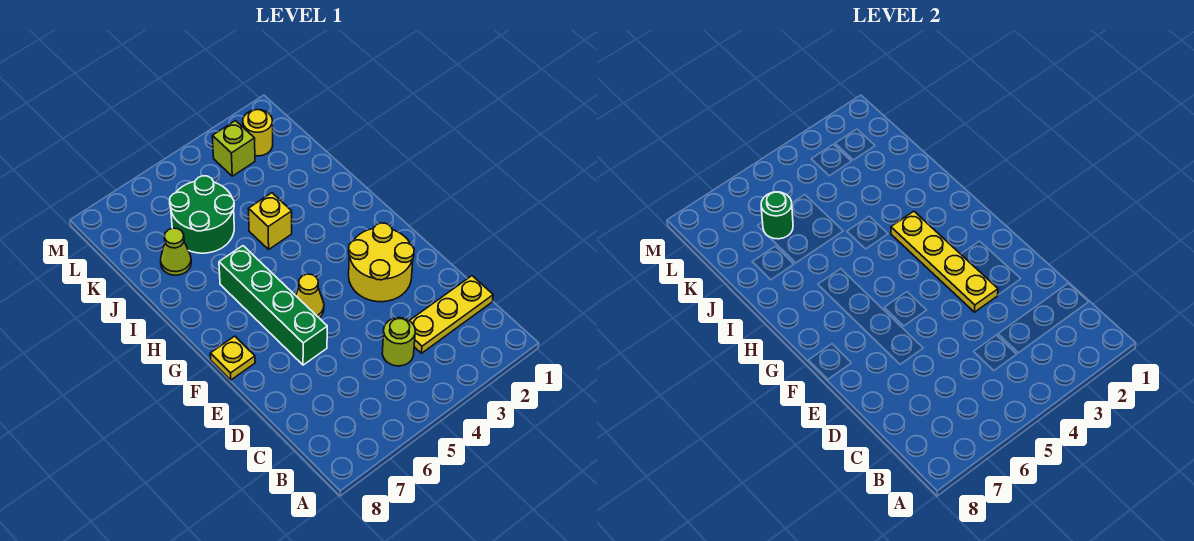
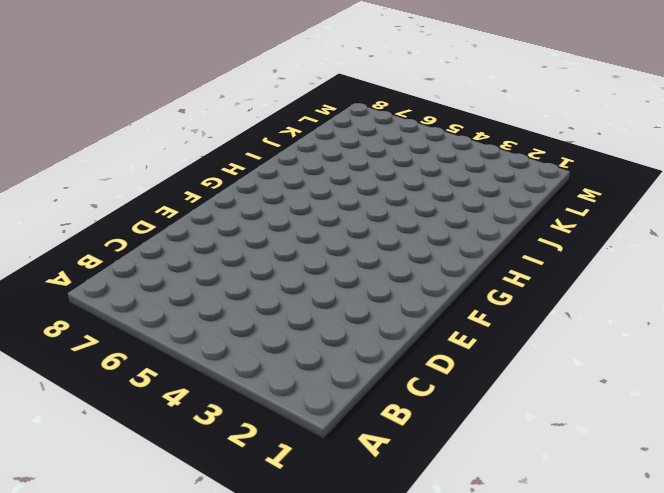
none -> yellow plate C1:C3 level 1
none -> lime round brick C4 level 1
none -> yellow round brick E2:F3 level 1

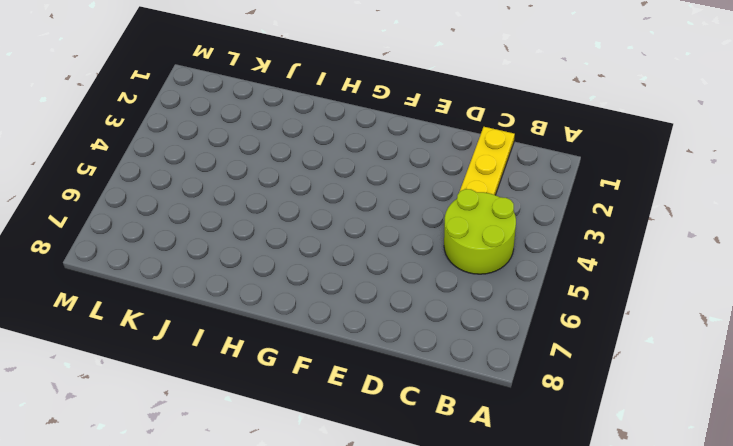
lime round brick B4:C5 level 1 -> lime round brick C4 level 1
none -> yellow round brick E2:F3 level 1
none -> green brick E6:H6 level 1
none -> yellow cone F5 level 1

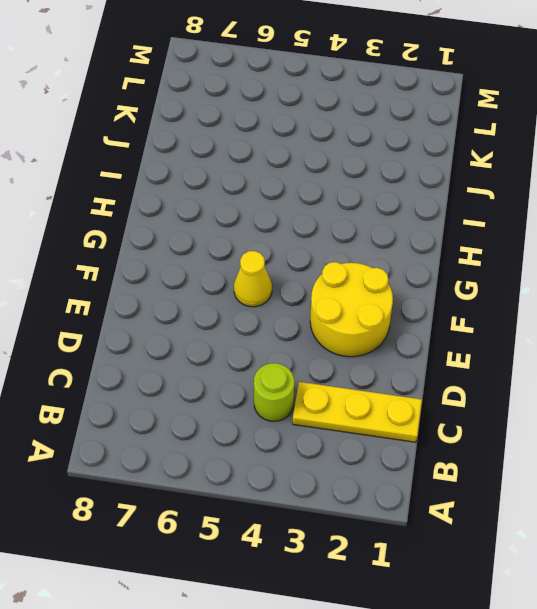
none -> green brick E6:H6 level 1
none -> yellow plate F8 level 1
none -> yellow brick I4 level 1

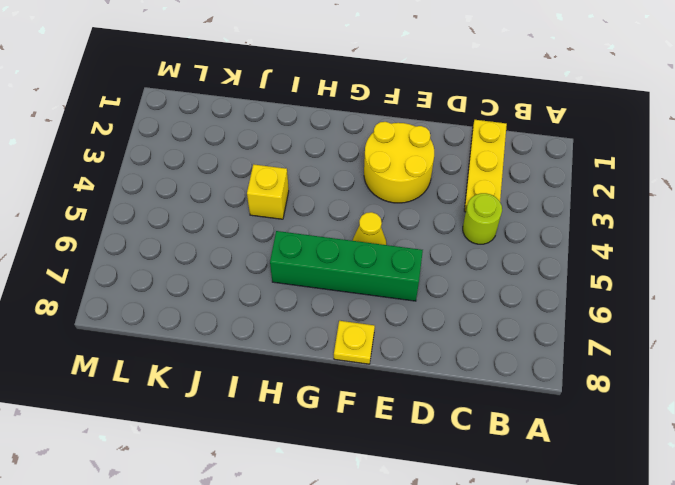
none -> green round brick J5:K6 level 1
none -> lime cone J7 level 1
none -> yellow round brick L2 level 1

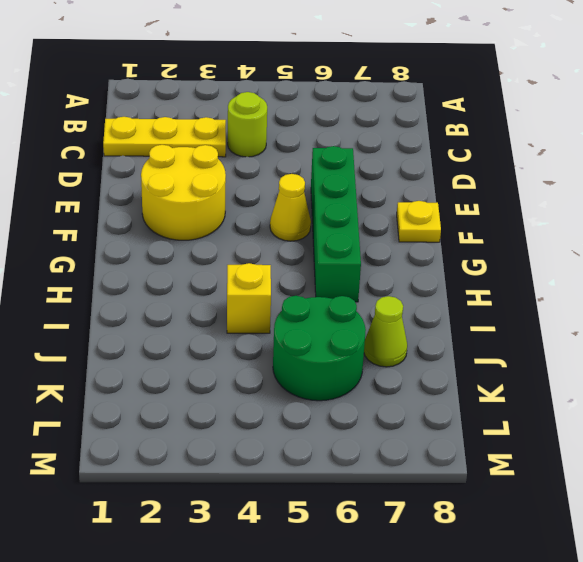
none -> yellow round brick L2 level 1
none -> lime brick L3 level 1
none -> yellow plate E3:H3 level 2

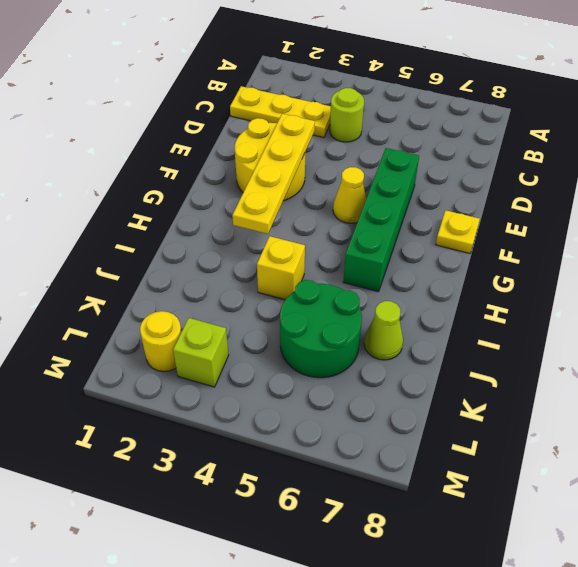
none -> green round brick K6 level 2

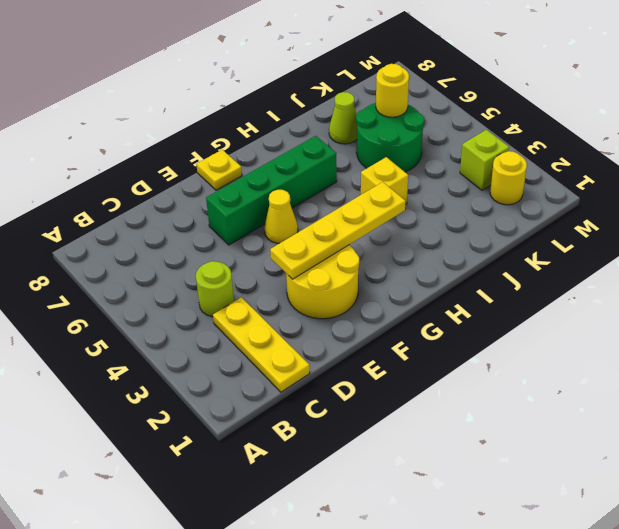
yellow round brick K6 level 2 -> green round brick K6 level 2

